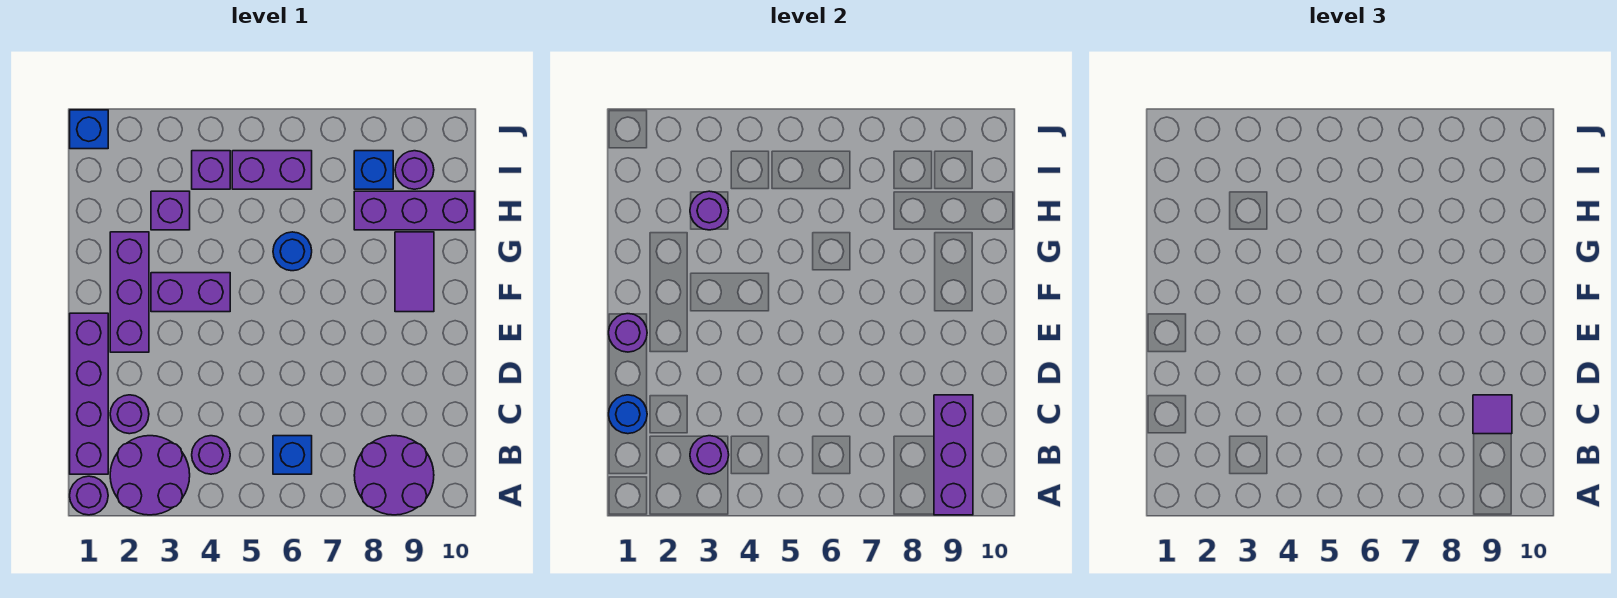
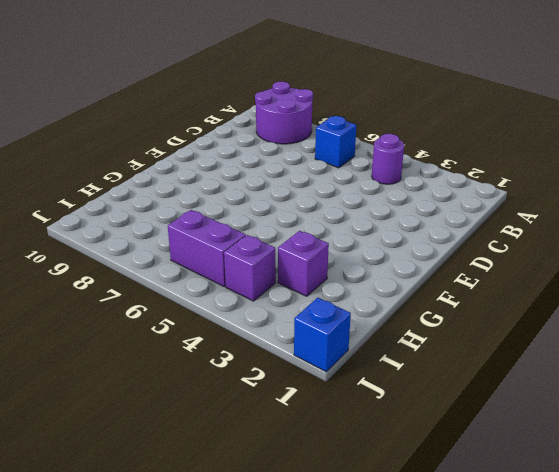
none -> purple round brick A1 level 1
none -> purple round brick A2:B3 level 1
none -> purple brick B1:E1 level 1

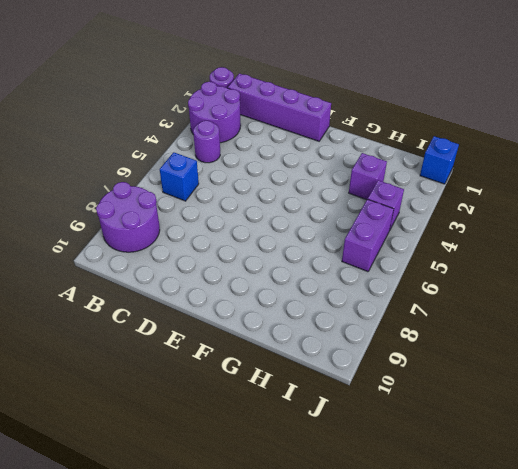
none -> purple round brick C2 level 1
none -> purple brick E2:G2 level 1
none -> purple brick F3:F4 level 1

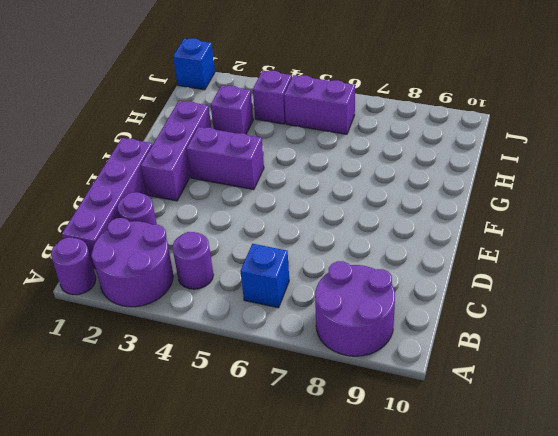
none -> purple tile F9:G9 level 1
none -> blue round brick G6 level 1
none -> purple brick H8:H10 level 1

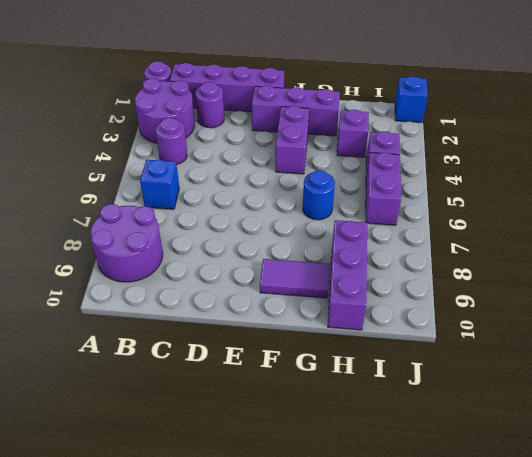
none -> blue brick I8 level 1
none -> purple round brick I9 level 1
none -> purple brick A9:C9 level 2

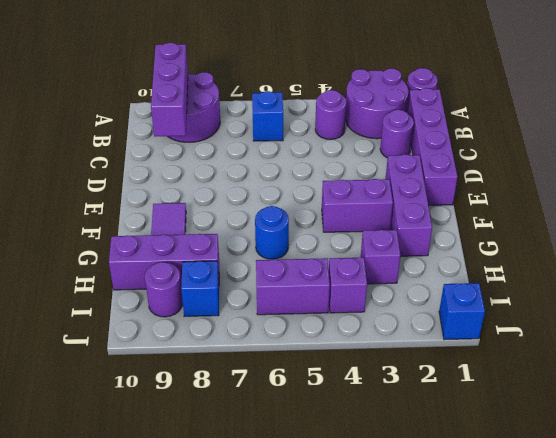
none -> purple round brick B3 level 2
none -> blue round brick C1 level 2
none -> purple round brick E1 level 2

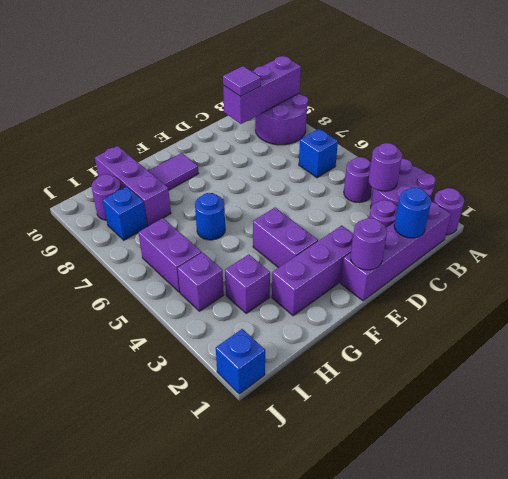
none -> purple round brick H3 level 2

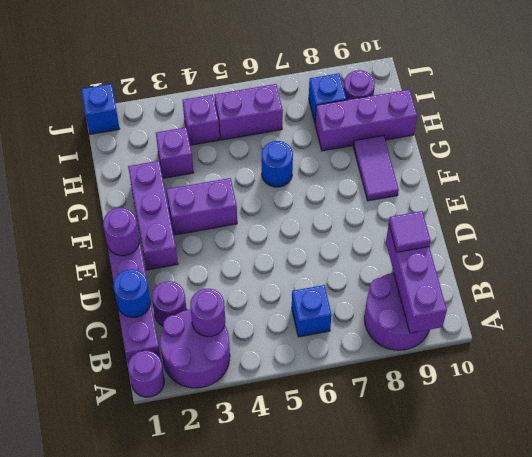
none -> purple round brick B4 level 1
none -> purple round brick H3 level 2

